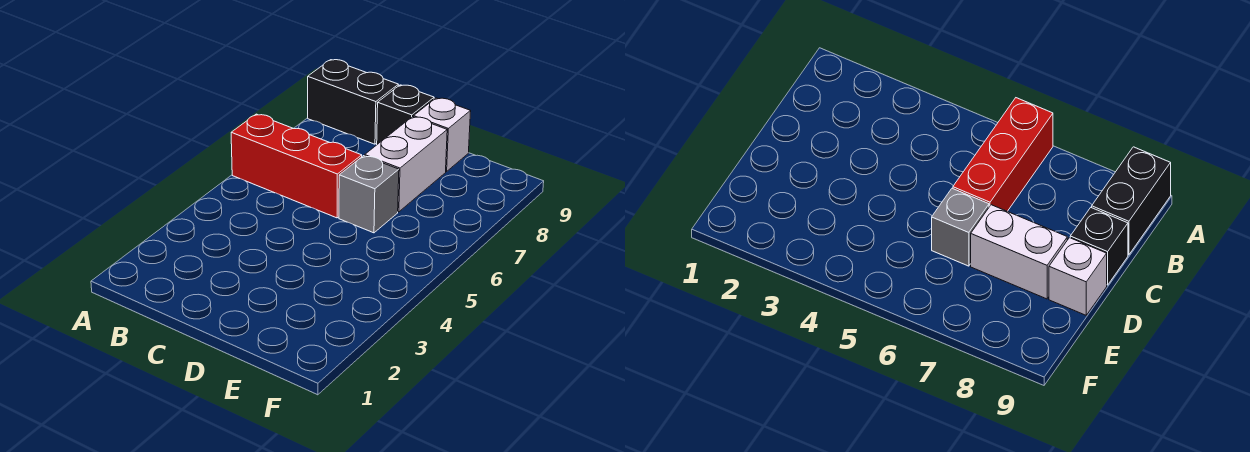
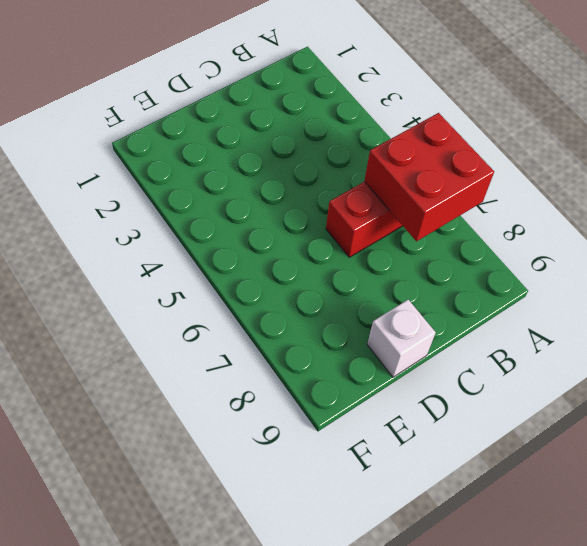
red brick A6:B7 level 2 -> none
none -> black brick A9:B9 level 1
none -> black brick C9 level 1

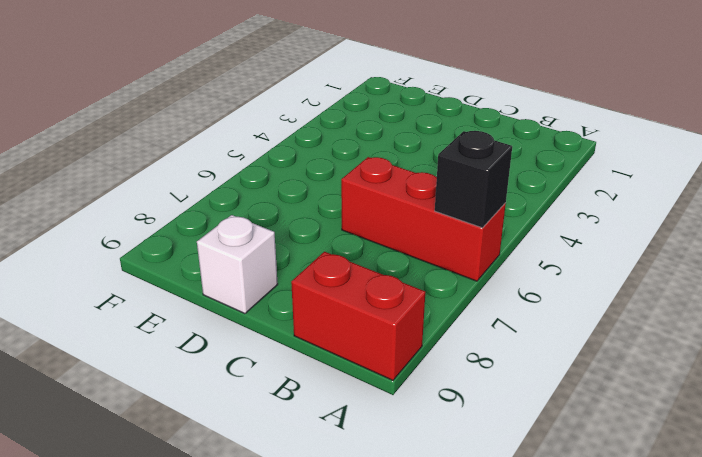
black brick A6 level 2 -> black brick C9 level 1
red brick A9:B9 level 1 -> black brick A9:B9 level 1
none -> grey brick D6 level 1
none -> white brick D7:D8 level 1

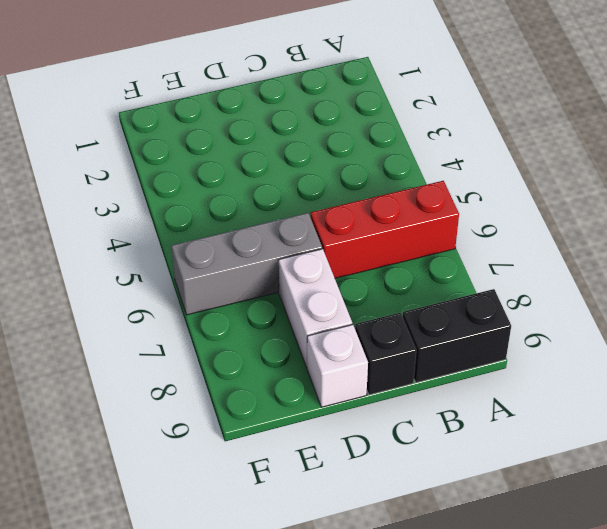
grey brick D6:F6 level 1 -> grey brick D6 level 1

